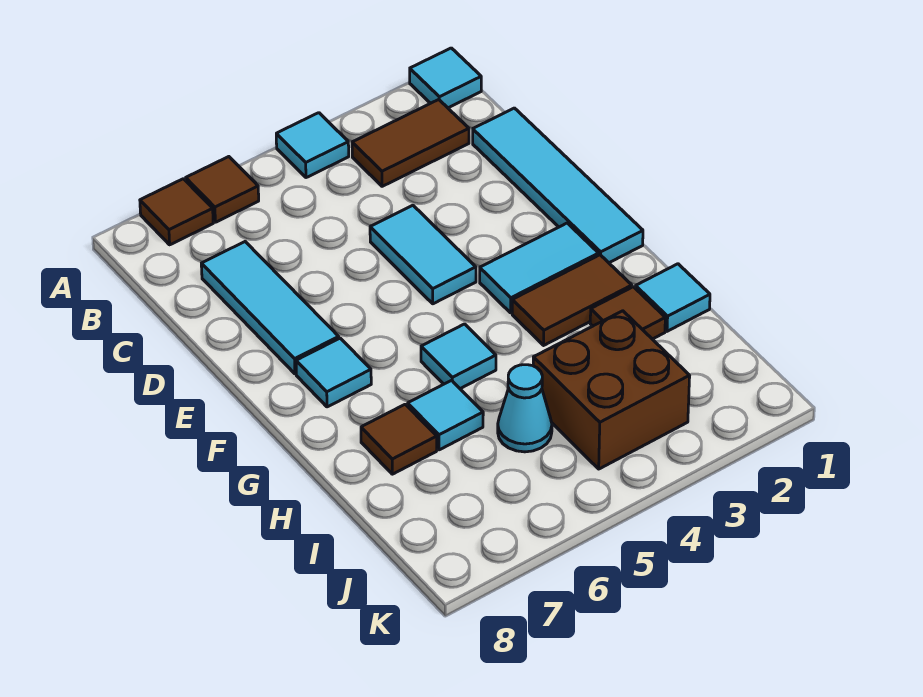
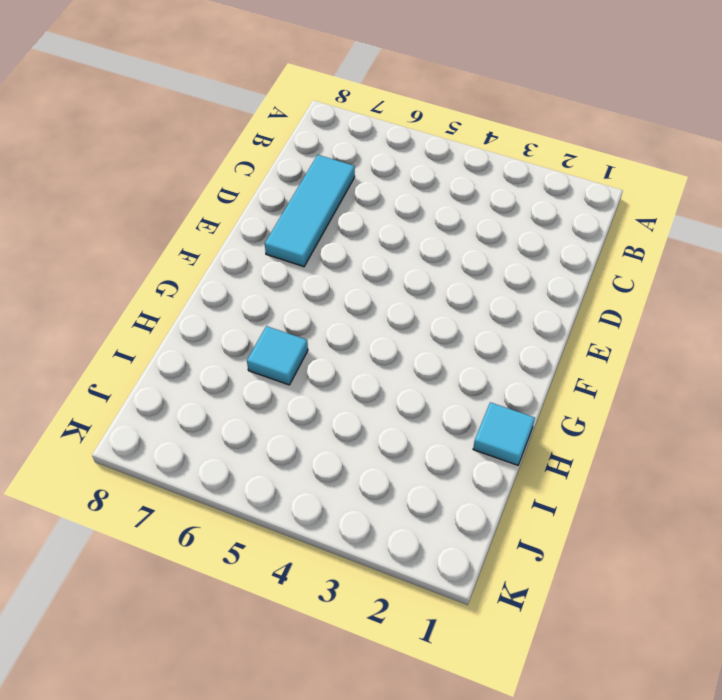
none -> cyan tile A1 level 1
none -> cyan tile A4 level 1
none -> brown tile A6 level 1

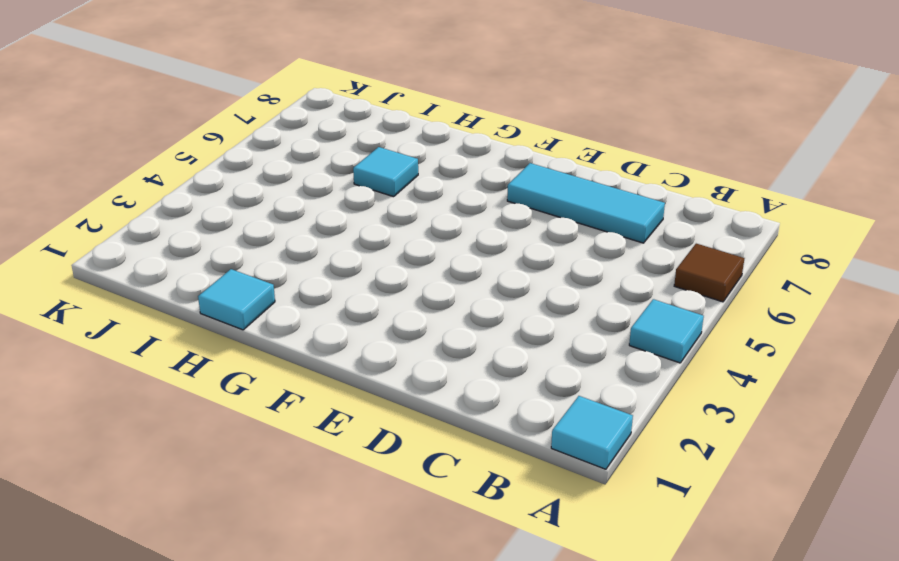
none -> brown tile A7 level 1
none -> brown tile B2:B3 level 1
none -> cyan tile C1:F1 level 1

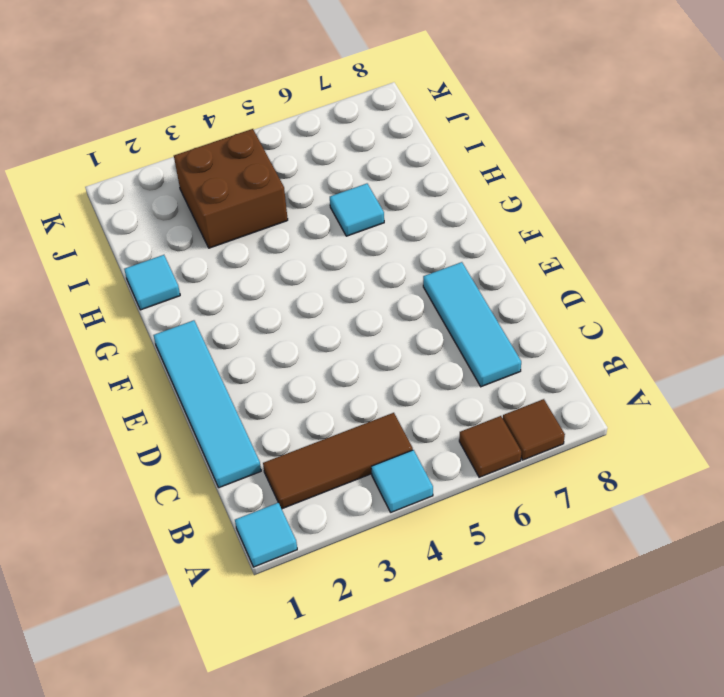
brown tile B2:B4 level 1 -> brown tile B2:B3 level 1
none -> cyan tile D4:E4 level 1
none -> cyan tile F2:F3 level 1
none -> cyan tile F7 level 1

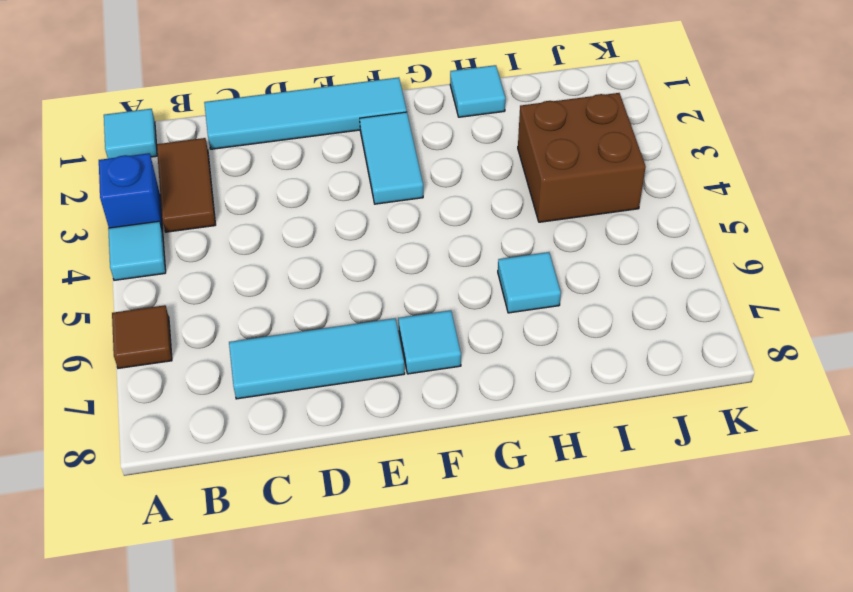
blue brick A3 level 1 -> none
none -> brown tile A7 level 1
none -> cyan tile D4:E4 level 1
none -> brown tile G2:G3 level 1

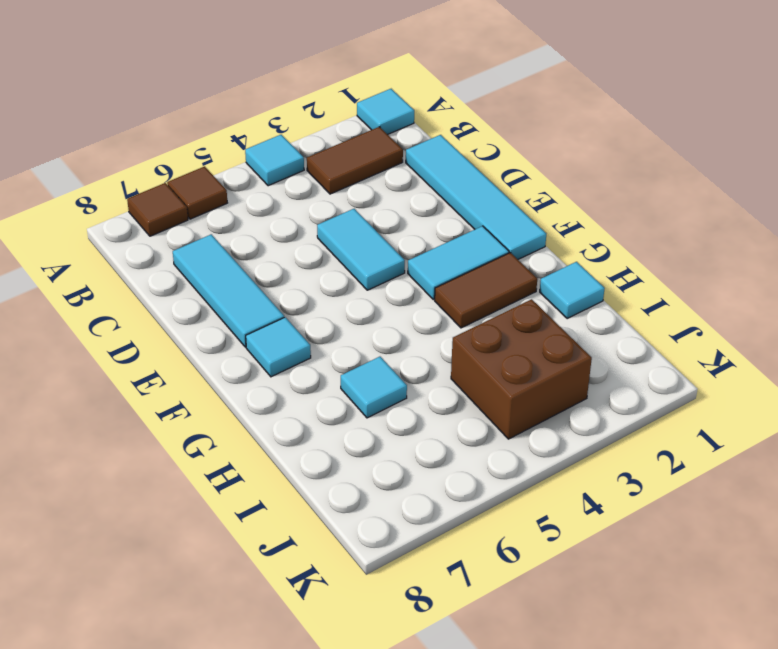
none -> cyan tile G5 level 1
none -> brown tile H2 level 1
none -> brown tile H7 level 1

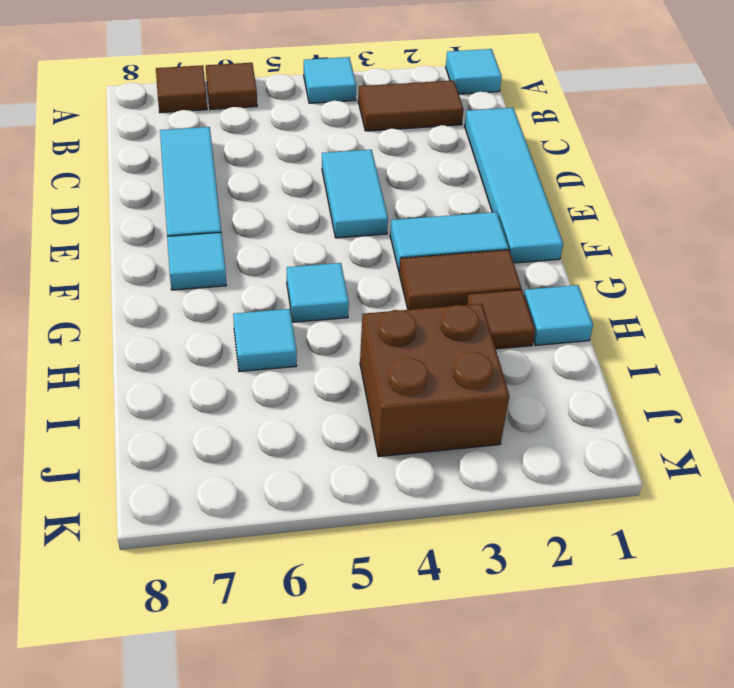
none -> brown tile H7 level 1
none -> cyan cone I5 level 1

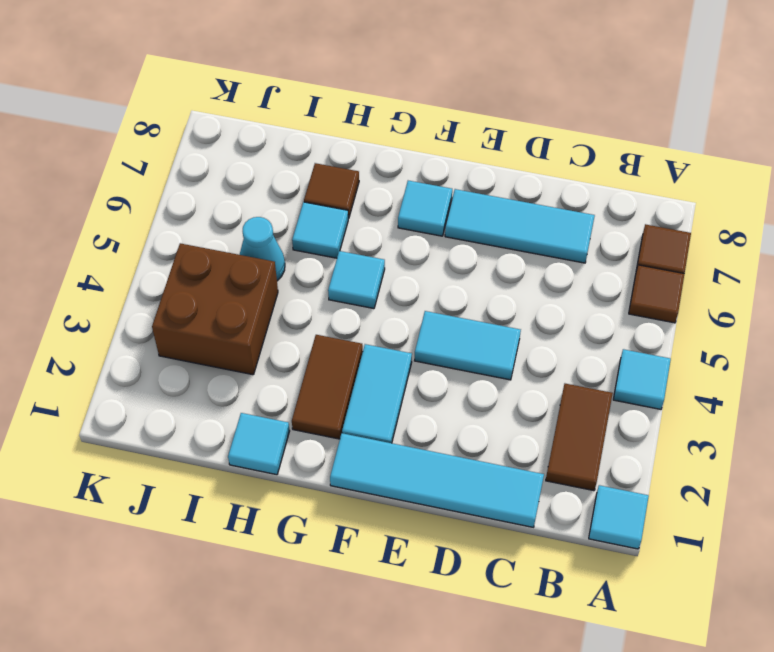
none -> brown tile H2 level 1

